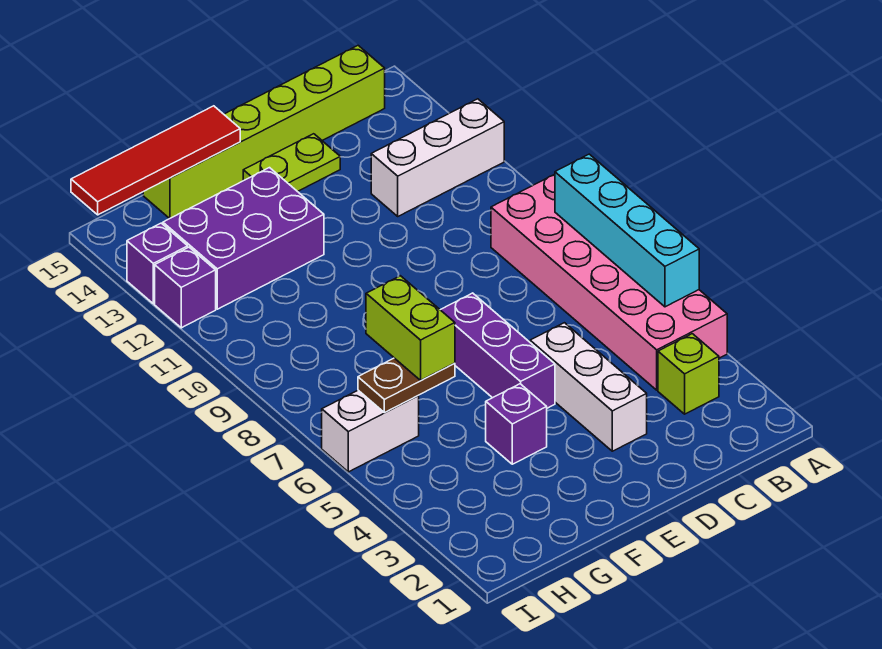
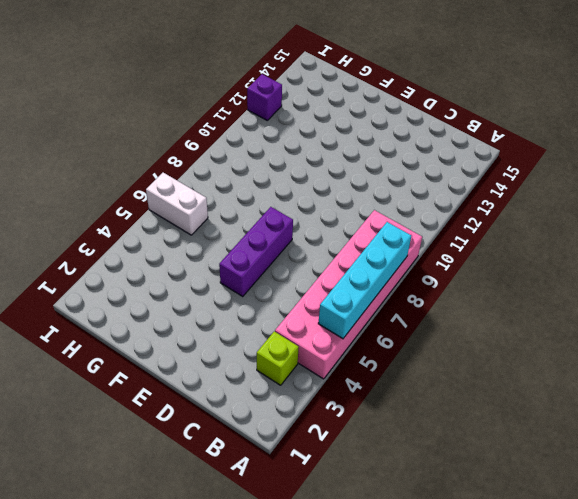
none -> white brick A12:C12 level 1
none -> lime brick B15:G15 level 1
none -> white brick D3:D5 level 1

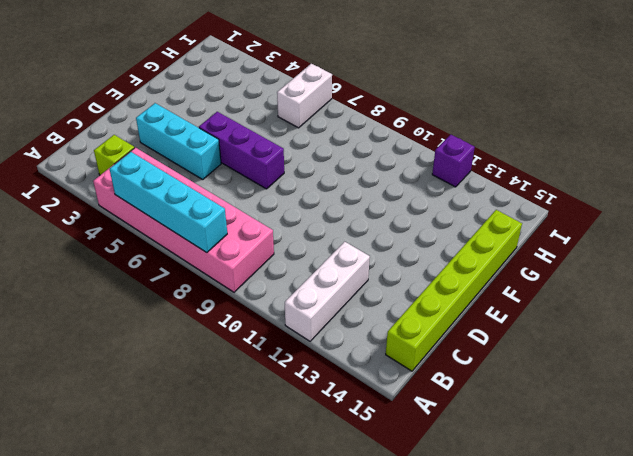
cyan brick D3:D5 level 1 -> white brick D3:D5 level 1
none -> lime plate D14:E14 level 1
none -> purple brick F4 level 1
none -> purple brick F12:H13 level 1

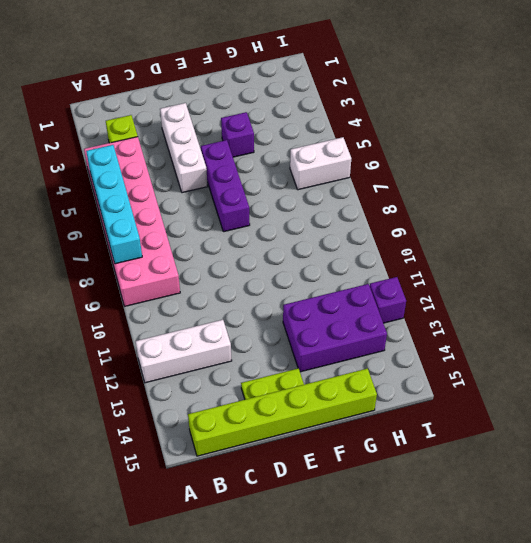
none -> purple brick I13 level 1
none -> red tile F15:I15 level 2
none -> brown plate G6:H6 level 2

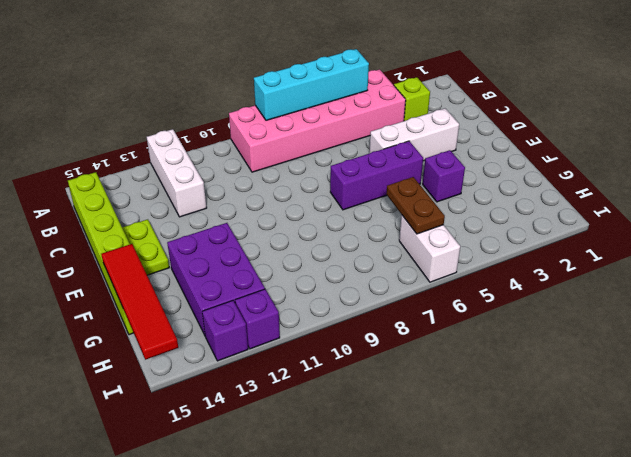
none -> lime brick G6:G7 level 3

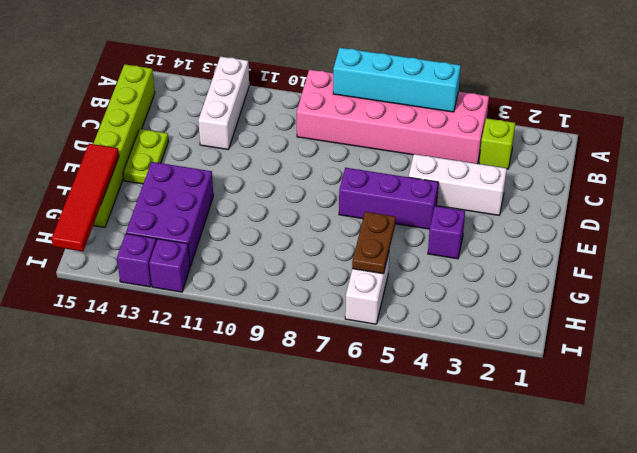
none -> lime brick G6:G7 level 3

